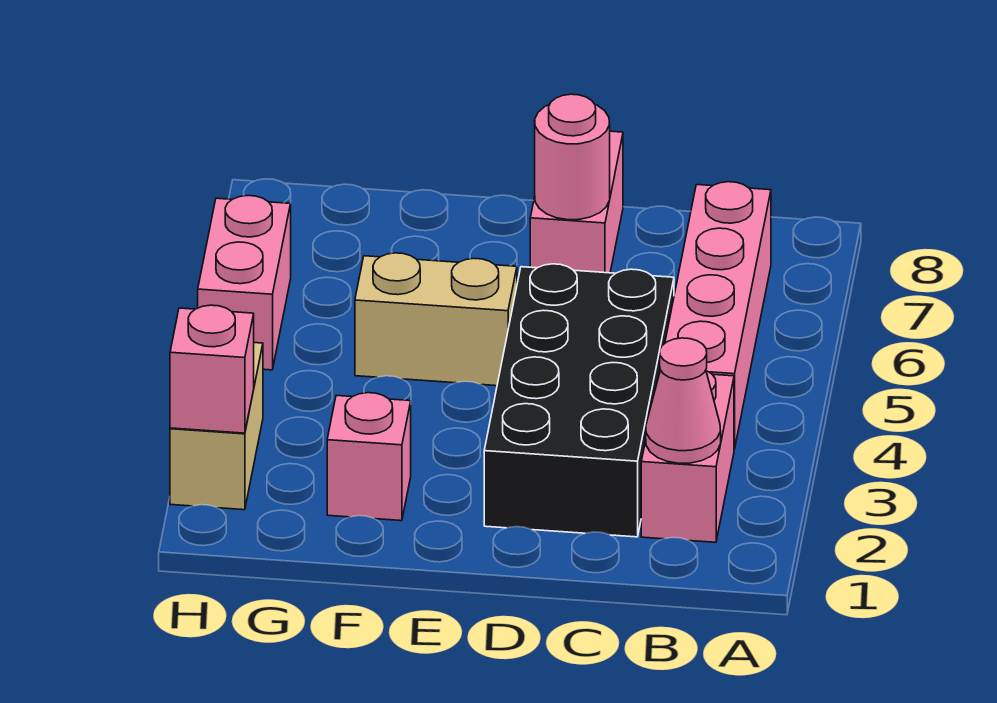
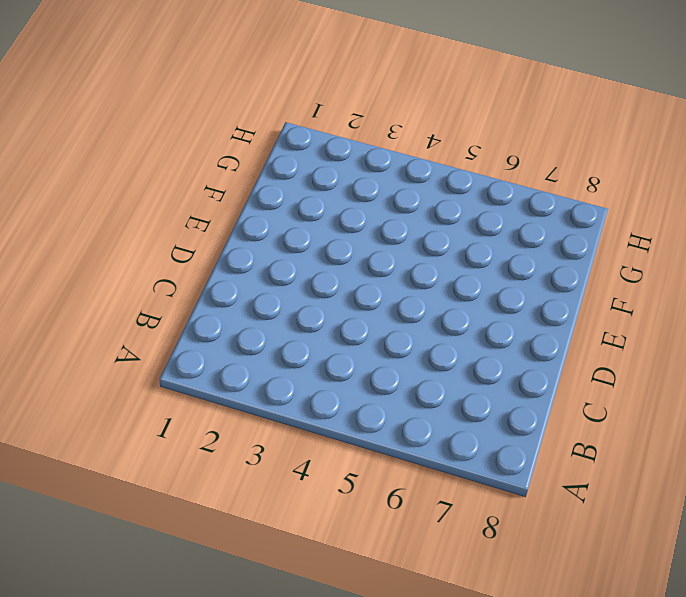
none -> pink brick B2:B3 level 1
none -> pink brick B4:B7 level 1

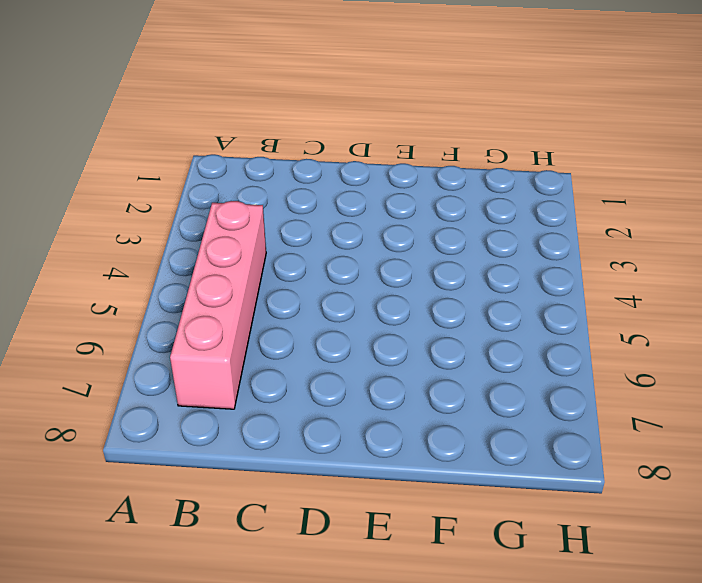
none -> pink brick B2:B3 level 1
none -> black brick C2:D5 level 1

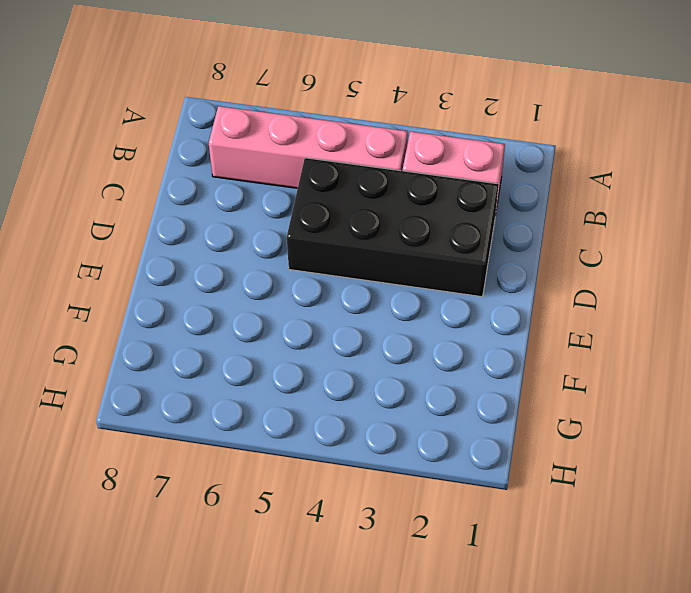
none -> pink brick D7:D8 level 1
none -> tan brick E5:F5 level 1

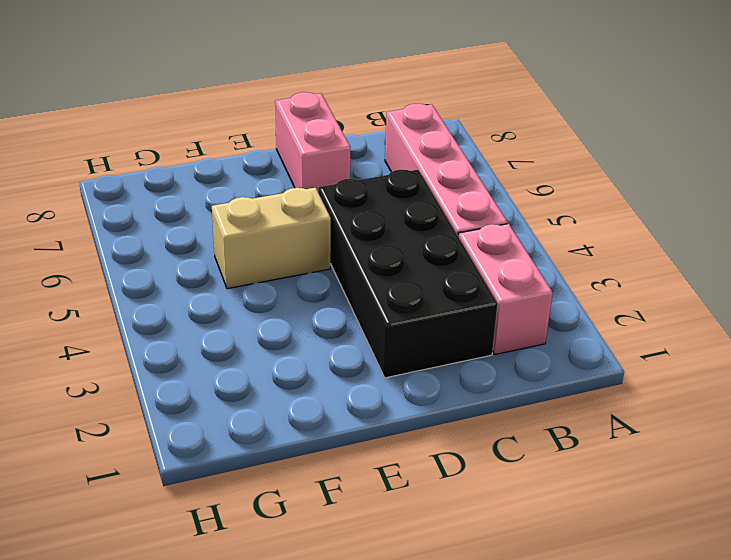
none -> pink brick F2 level 1
none -> tan brick H2:H3 level 1

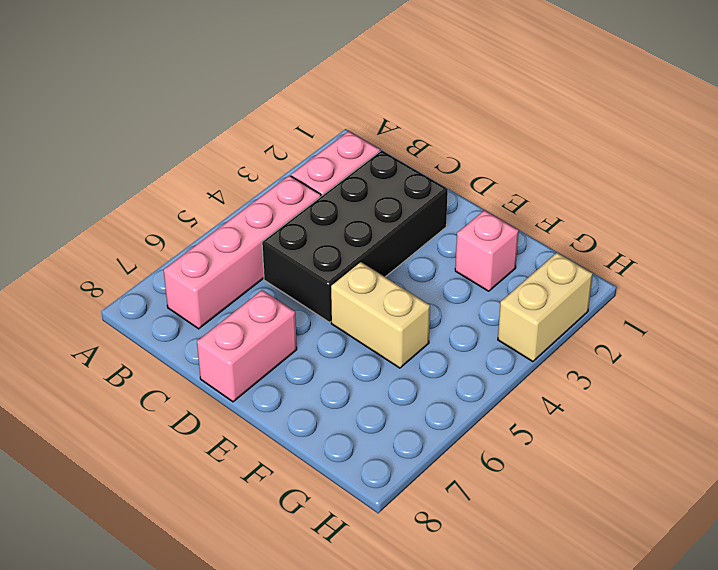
none -> pink brick H5:H6 level 1
none -> pink cone B2 level 2

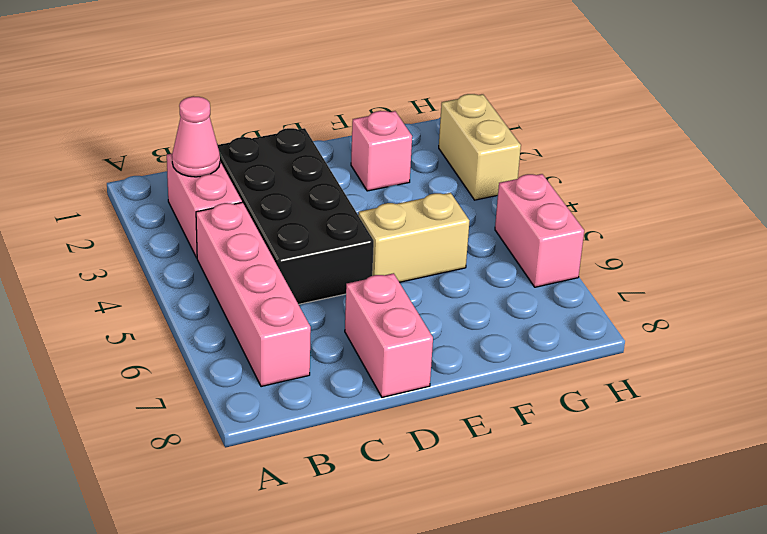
none -> pink round brick D7 level 2
none -> pink brick H2 level 2

